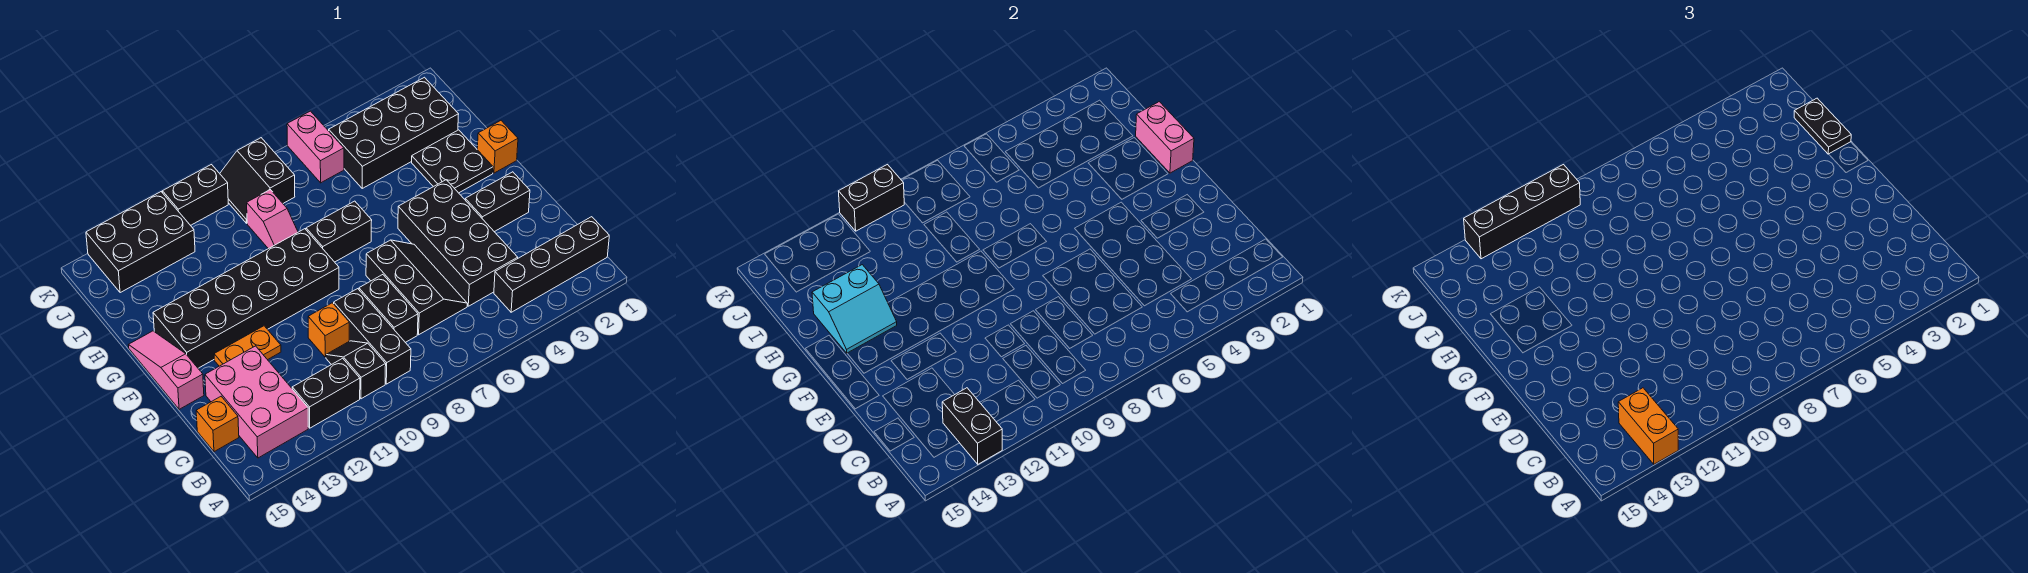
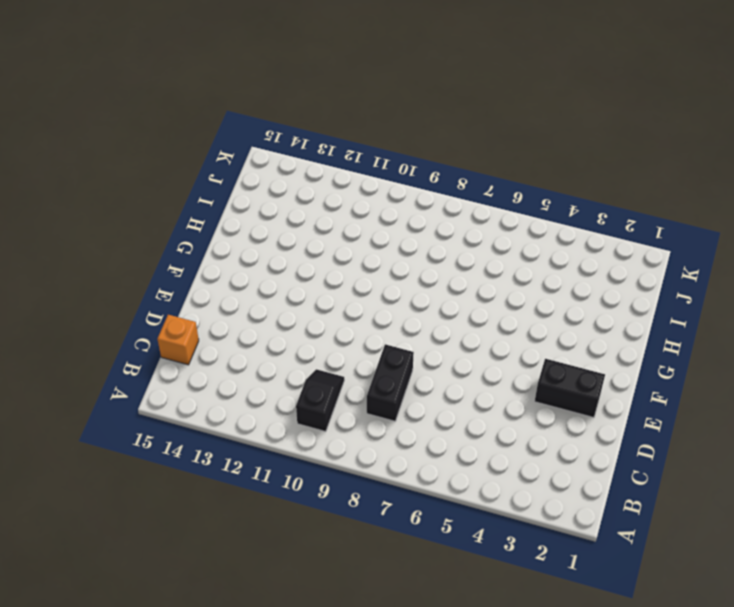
none -> black brick B1:B4 level 1
none -> black brick B9:D9 level 1
none -> black brick B11:B12 level 1
none -> pink brick B13:D14 level 1

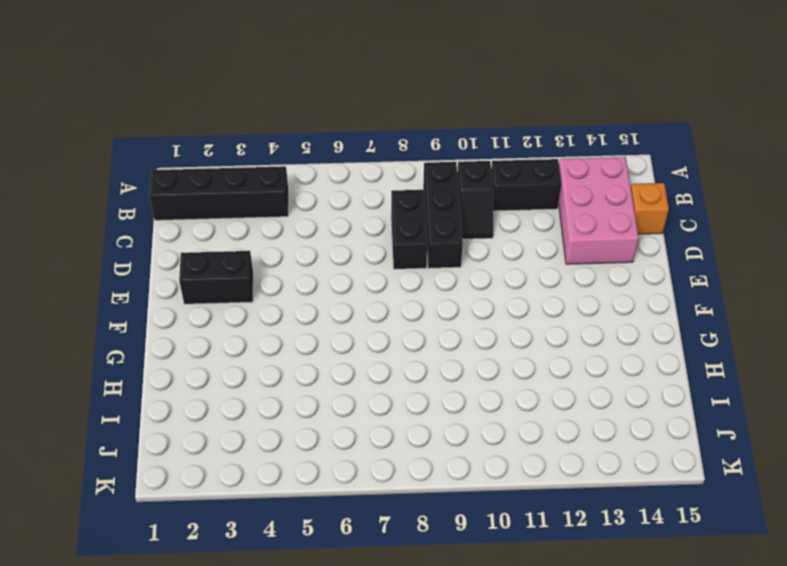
none -> black brick C4:F5 level 1
none -> black slope C6:E7 level 1 top 7
none -> orange brick D10 level 1
none -> orange plate E12:E13 level 1

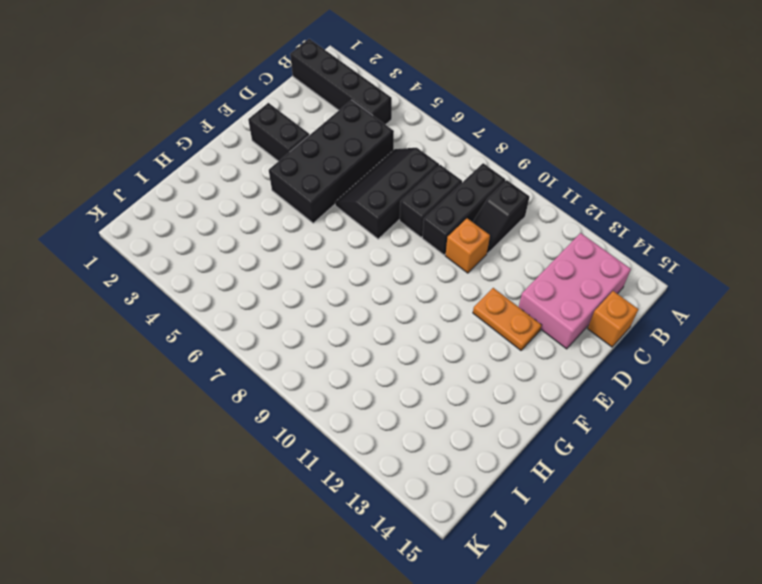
none -> black brick B11:B12 level 1
none -> pink slope E15:G15 level 1 top E
none -> black brick F9:G14 level 1
none -> orange brick G1 level 1

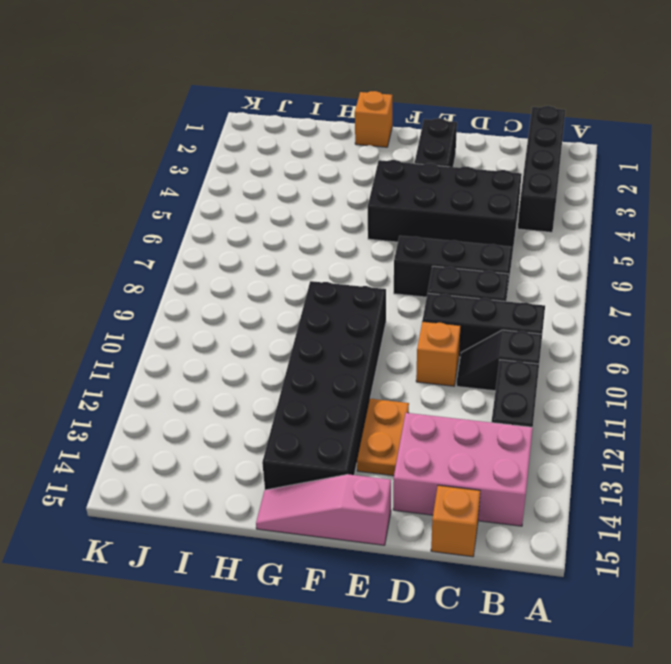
none -> black plate G2:H3 level 1
none -> black brick G7:G8 level 1
none -> pink slope H9:I9 level 1 top I
none -> black brick I2:J5 level 1

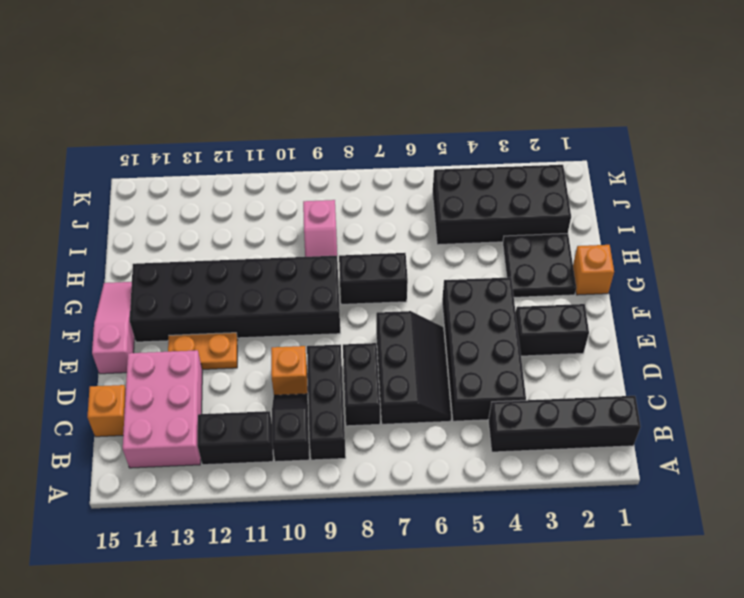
none -> pink brick J6:K6 level 1
none -> black slope J8:K9 level 1 top 8
none -> black brick J12:K14 level 1
none -> black brick K10:K11 level 1

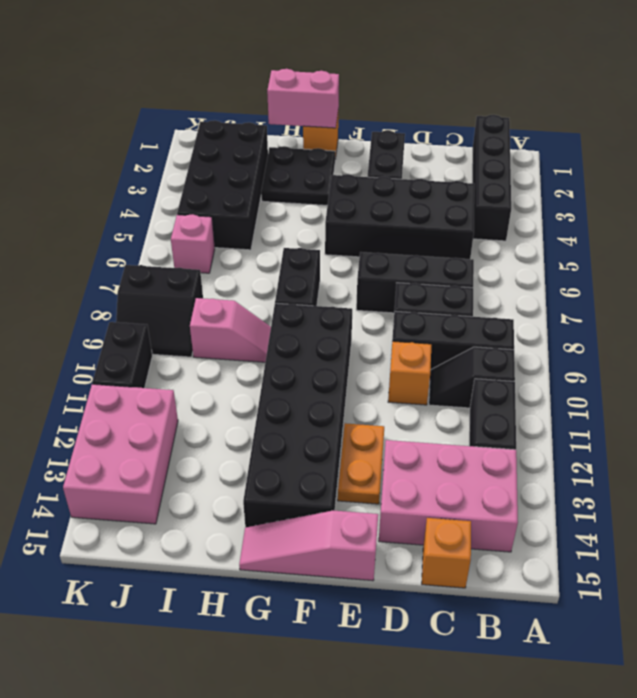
pink brick J6 level 1 -> pink brick J6:K6 level 1
pink brick J12:K14 level 1 -> black brick J12:K14 level 1
none -> black brick A13:B13 level 2
none -> cyan slope G13:H14 level 2 top H
none -> black brick K10:K11 level 2
none -> orange brick A13:B13 level 3

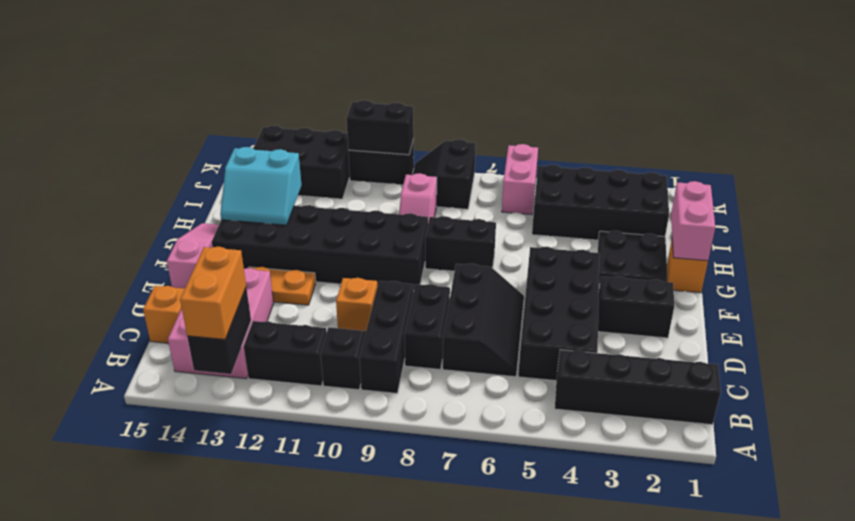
none -> black plate H1:I1 level 3
none -> black brick K10:K13 level 3

